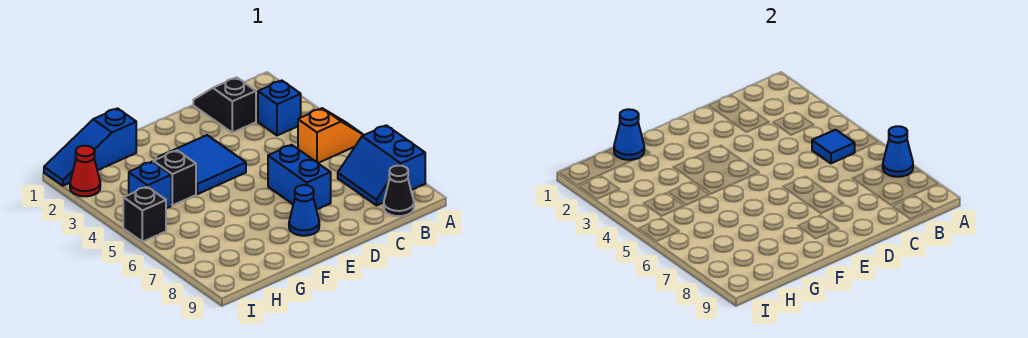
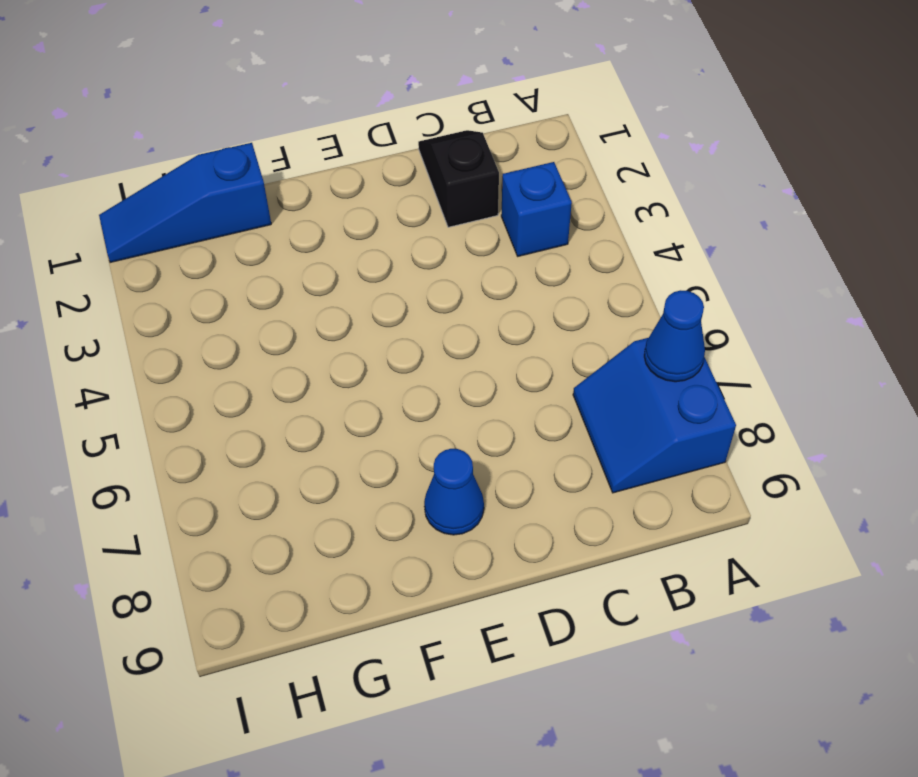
none -> orange slope A5:B5 level 1 top B
none -> black cone B9 level 1
none -> blue brick D6:D7 level 1

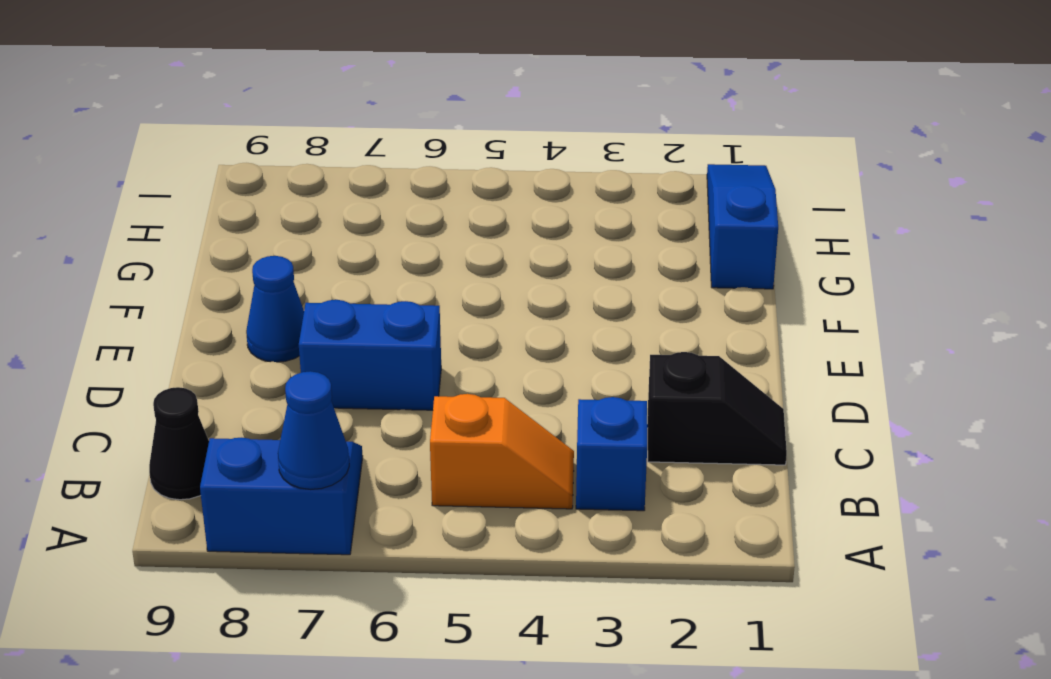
orange slope B4:B5 level 1 top 5 -> orange slope A5:B5 level 1 top B
none -> blue tile E3:F4 level 1
none -> black brick G4 level 1
none -> blue brick H4 level 1

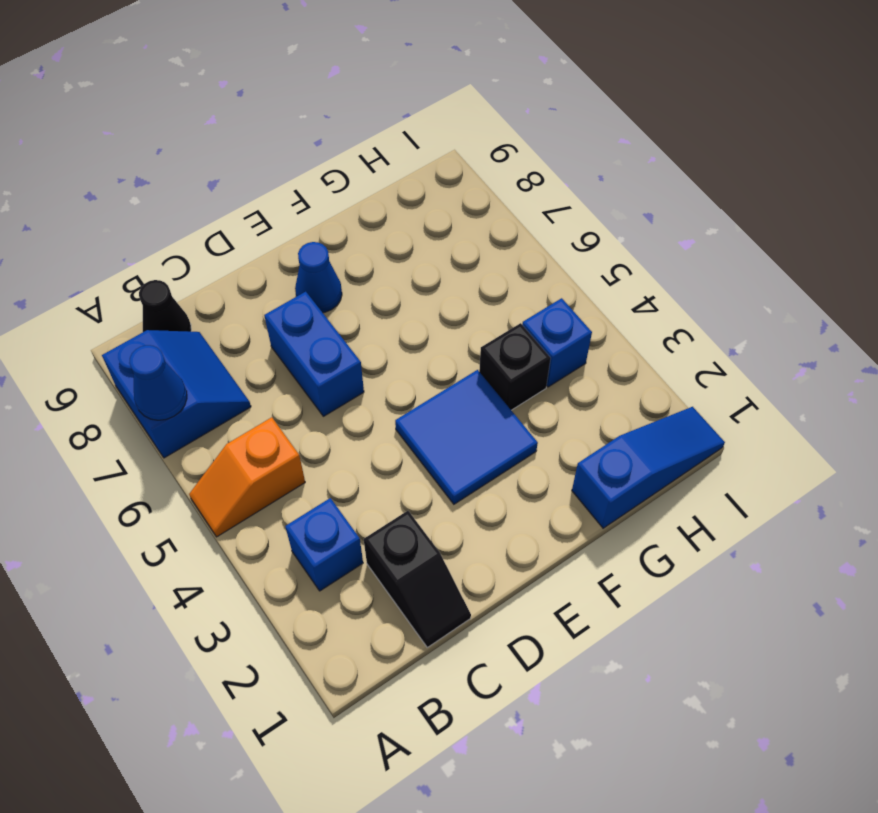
none -> red cone I2 level 1
none -> black brick I5 level 1
none -> blue tile B5 level 2

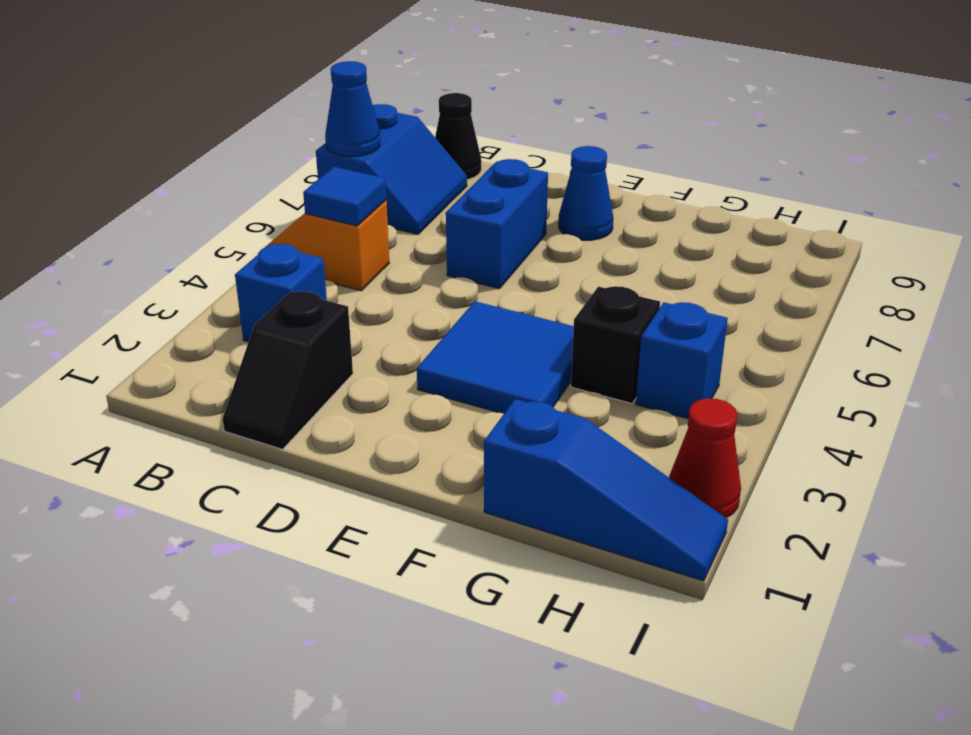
none -> black brick I5 level 1
none -> blue cone G1 level 2

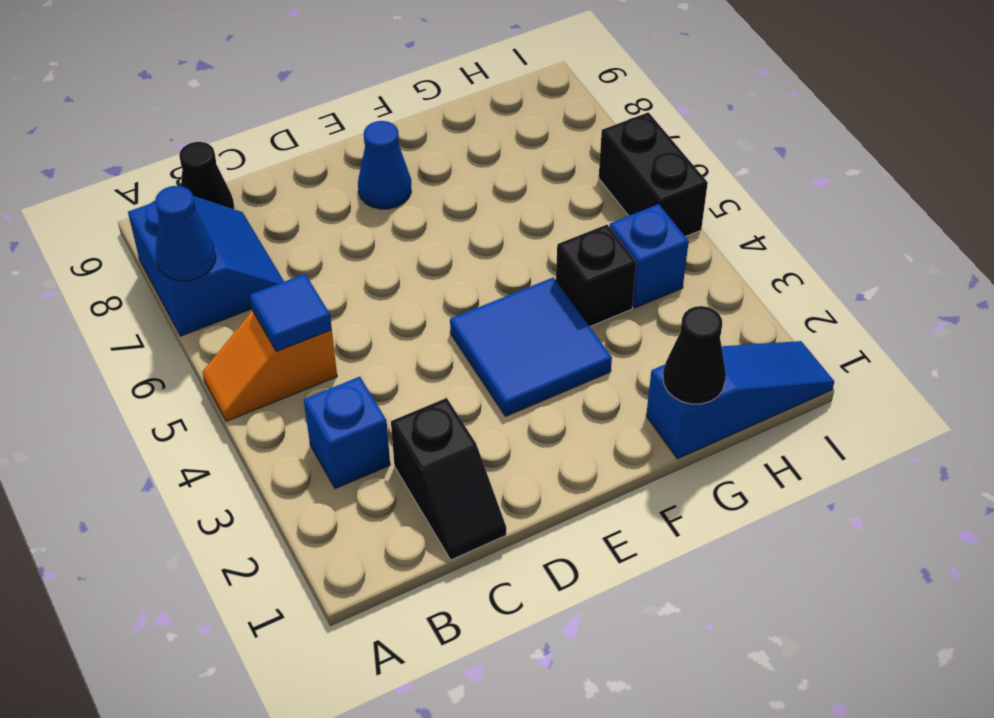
black cone G1 level 2 -> blue cone G1 level 2
black brick I5:I6 level 1 -> black brick I5 level 1
none -> blue brick D6:D7 level 1
none -> red cone I2 level 1

